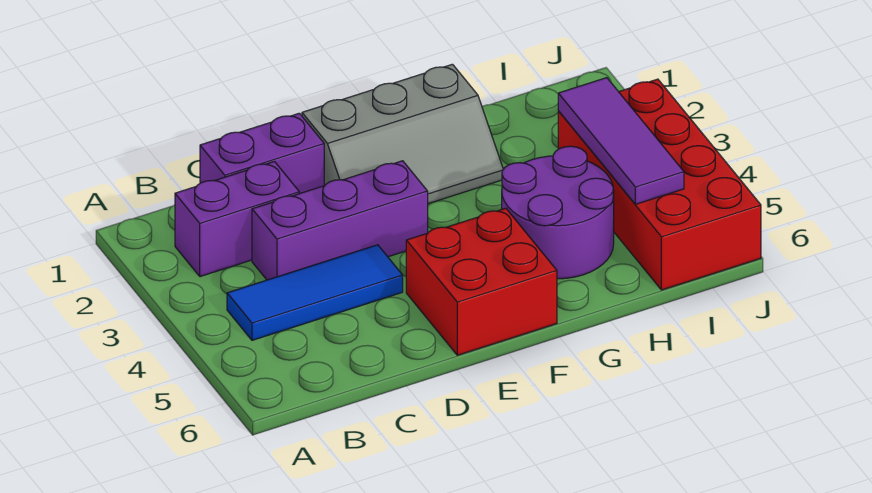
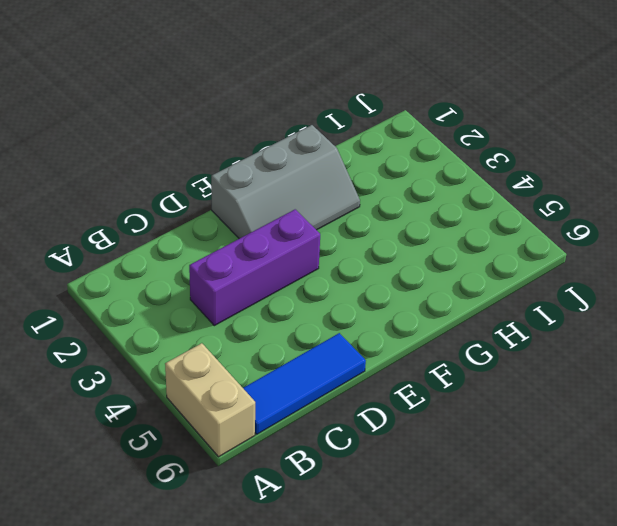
tan brick A5:A6 level 1 -> none
blue tile B6:D6 level 1 -> blue tile B4:D4 level 1
none -> purple brick B2:C2 level 1
none -> purple brick C1:D1 level 1

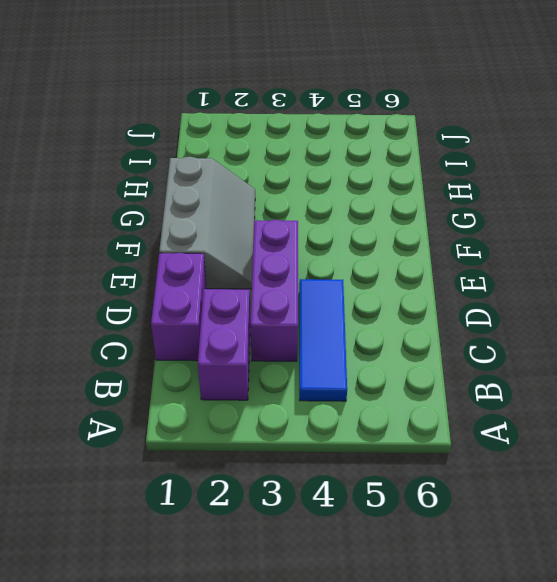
none -> red brick E5:F6 level 1
none -> purple round brick G4:H5 level 1

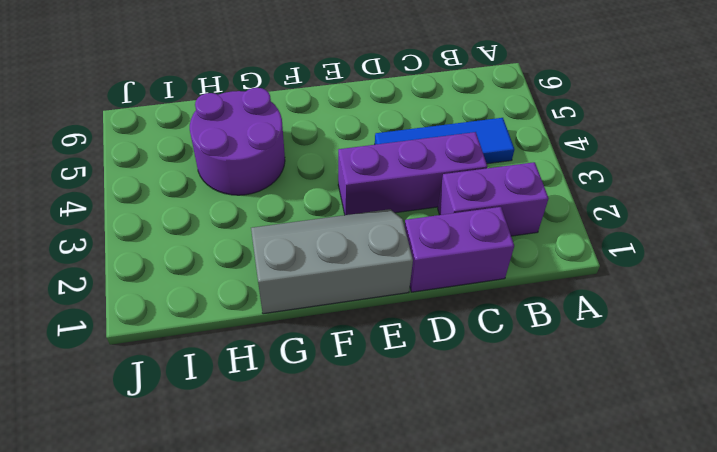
none -> red brick E5:F6 level 1
none -> red brick I3:J6 level 1

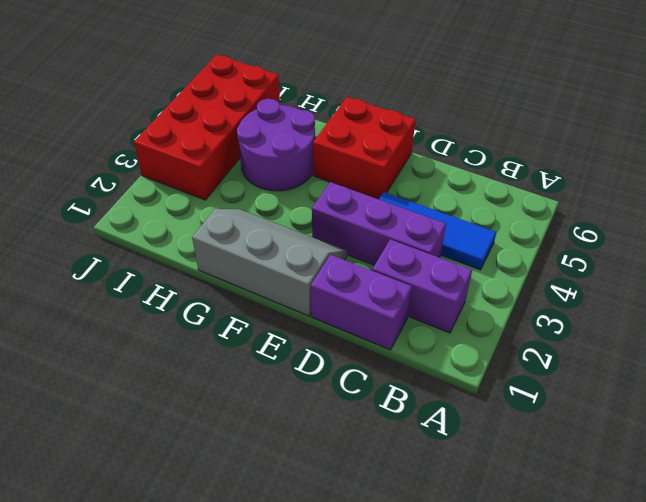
none -> purple tile I3:I5 level 2

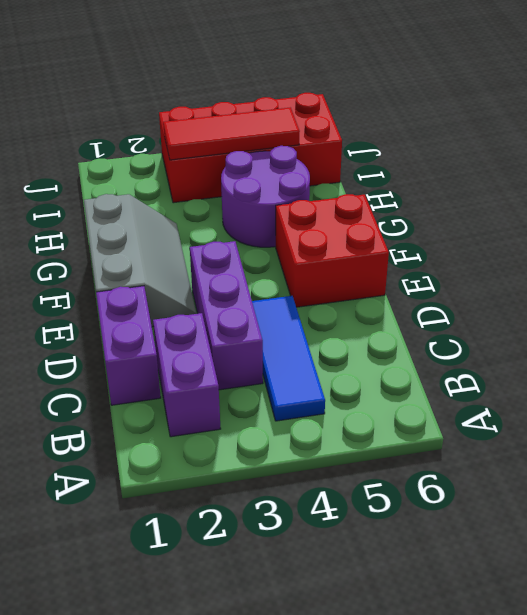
red tile I3:I5 level 2 -> purple tile I3:I5 level 2

